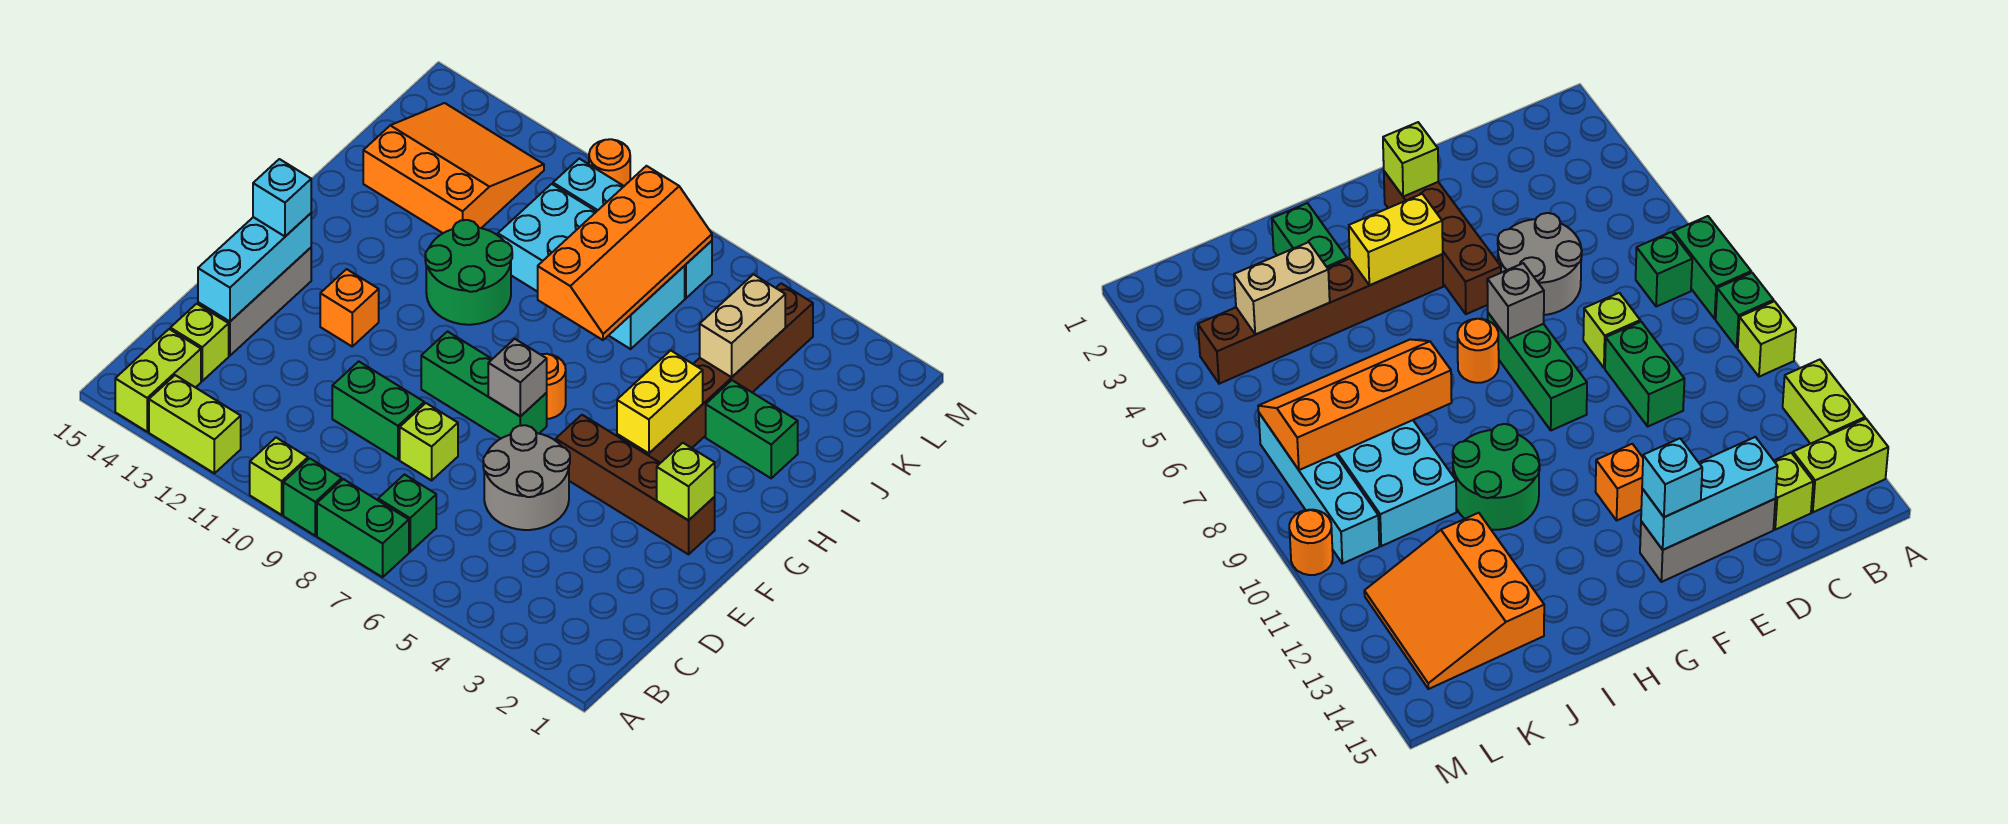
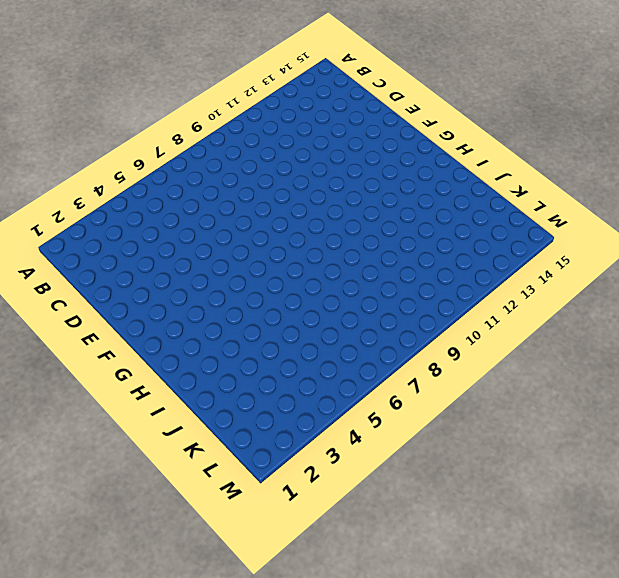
none -> green brick A7:A8 level 1
none -> green brick A9 level 1
none -> lime brick A10 level 1

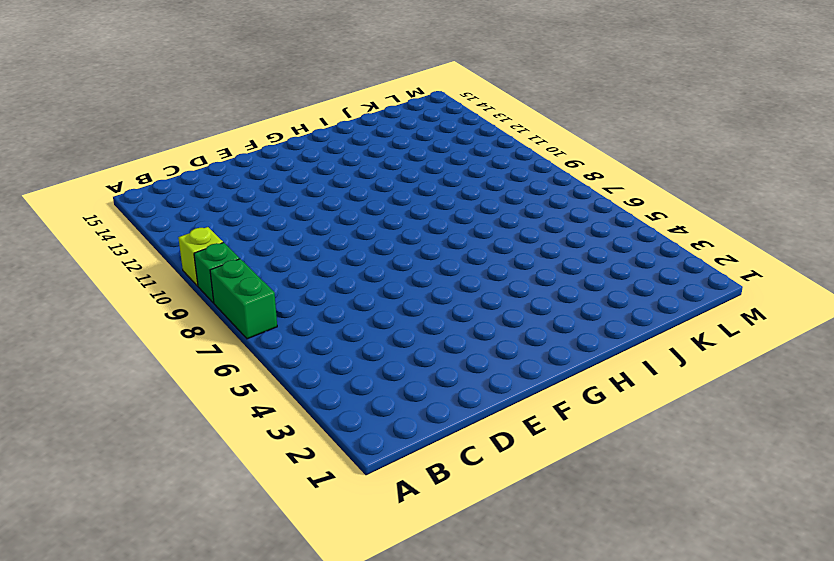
none -> lime brick A12:A13 level 1
none -> lime brick A14:B14 level 1
none -> green brick B7 level 1

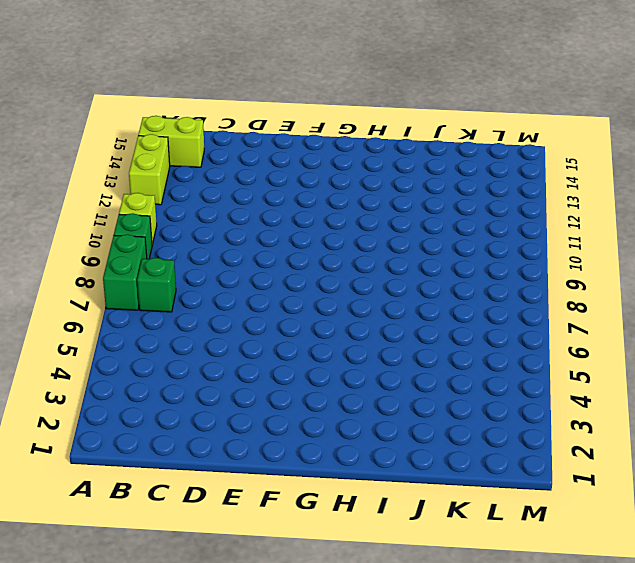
none -> lime brick C14 level 1
none -> grey round brick D5:E6 level 1
none -> lime brick D8 level 1

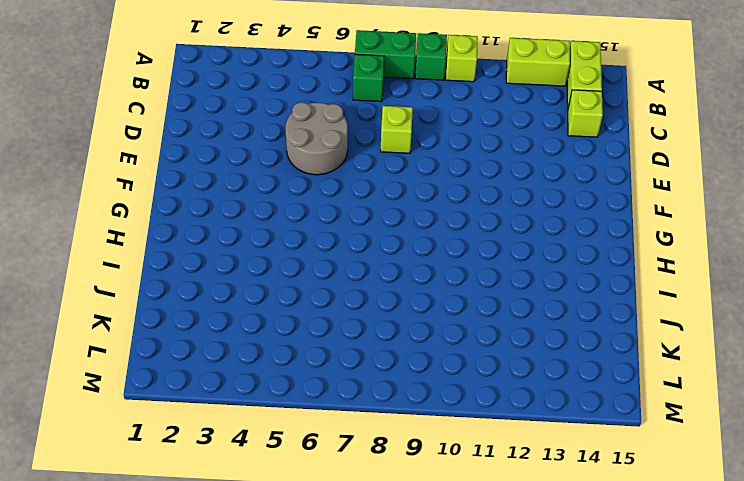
none -> green brick D9:D10 level 1
none -> grey brick D14:F14 level 1
none -> brown brick F2:F5 level 1

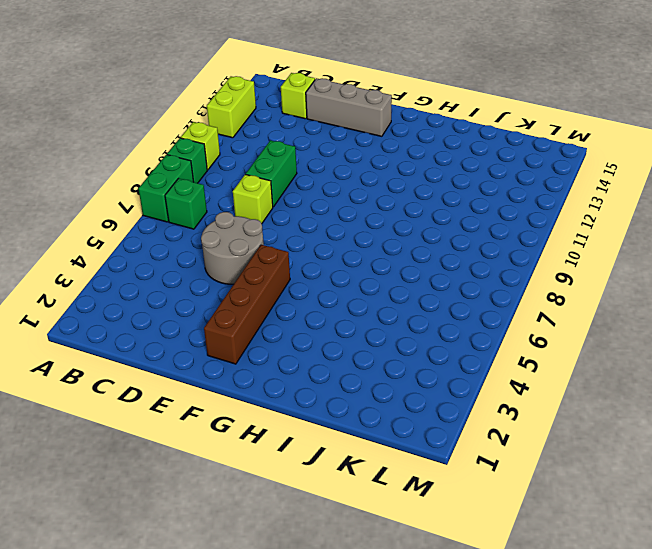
none -> lime brick A14:B14 level 1
none -> green brick F7:F9 level 1
none -> orange brick F12 level 1

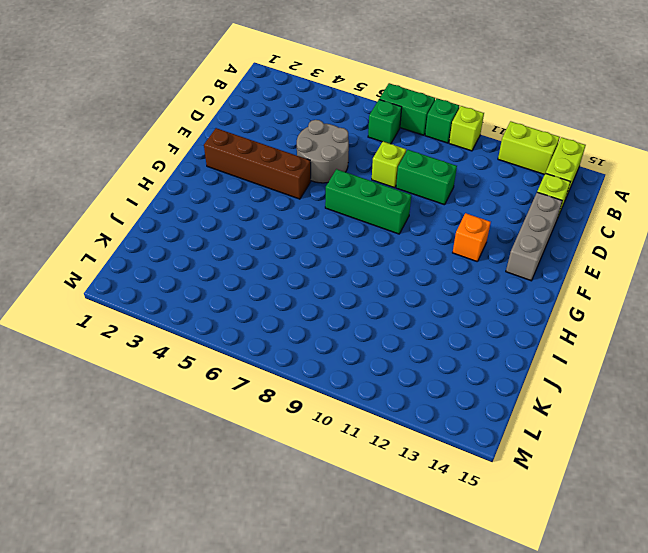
none -> brown brick G4:L4 level 1
none -> orange round brick G7 level 1
none -> green round brick H10:I11 level 1

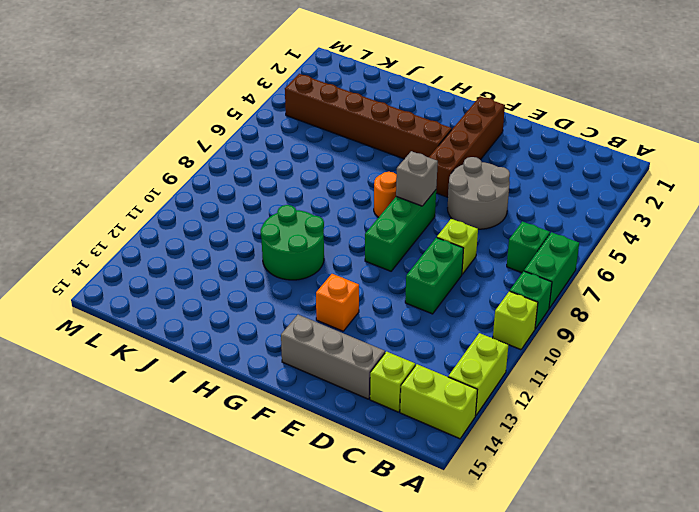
none -> green brick I2:I3 level 1
none -> cyan brick J7:K10 level 1
none -> orange slope J12:L14 level 1 top J

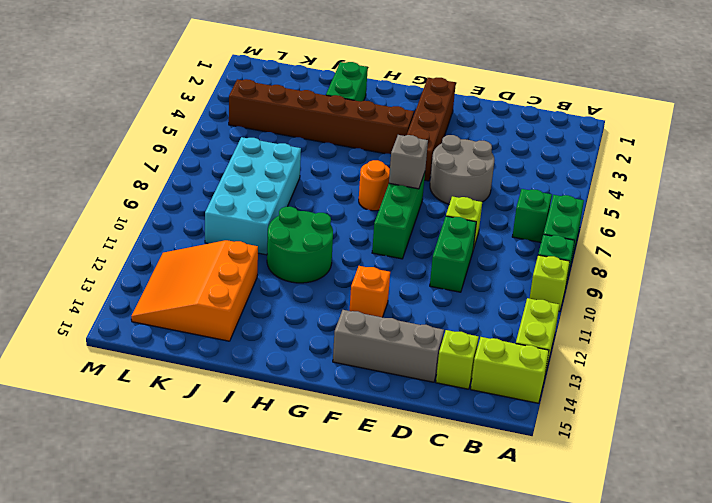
none -> cyan brick L7:L10 level 1
none -> orange round brick M10 level 1
none -> cyan brick D14:F14 level 2

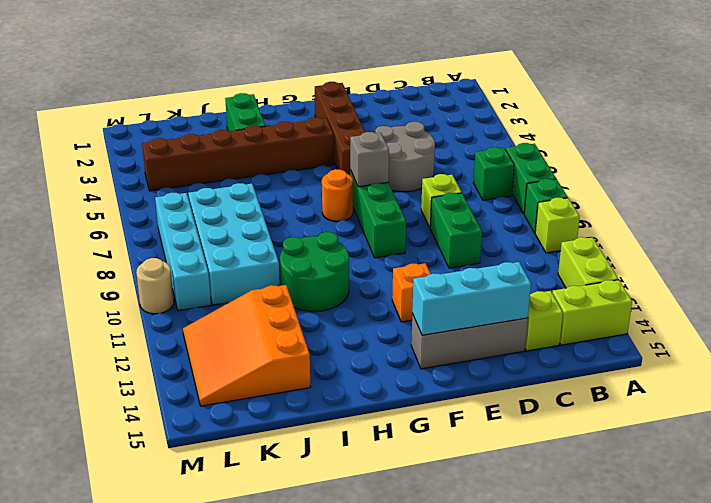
tan round brick M10 level 1 -> orange round brick M10 level 1
none -> lime brick F2 level 2
none -> yellow brick G4:H4 level 2
none -> orange slope I7:L8 level 2 top 8

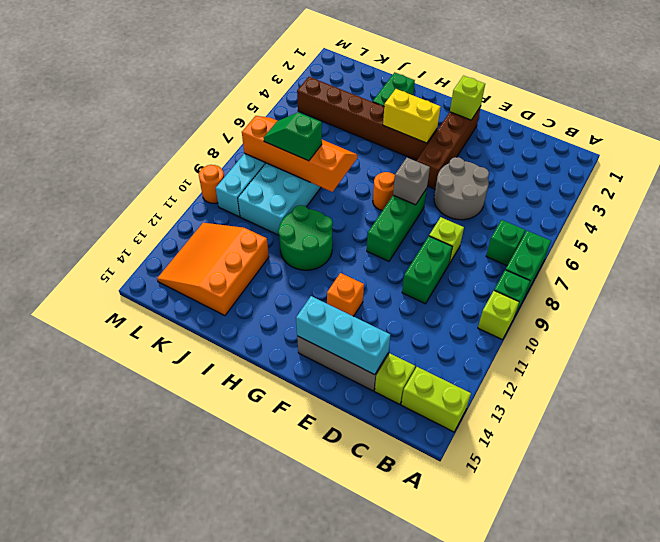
green slope J8:K8 level 3 top J -> none
none -> lime brick A12:A13 level 1
none -> tan brick J4:K4 level 2
none -> cyan brick F14 level 3

